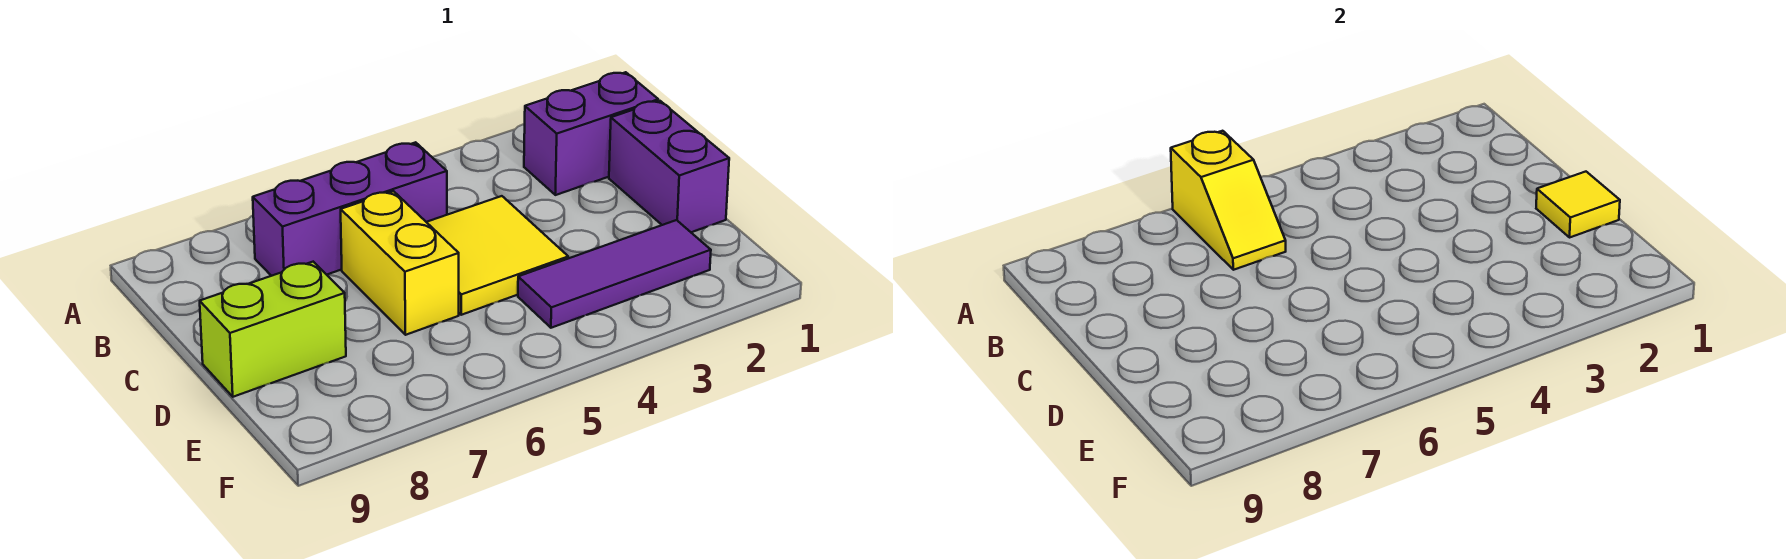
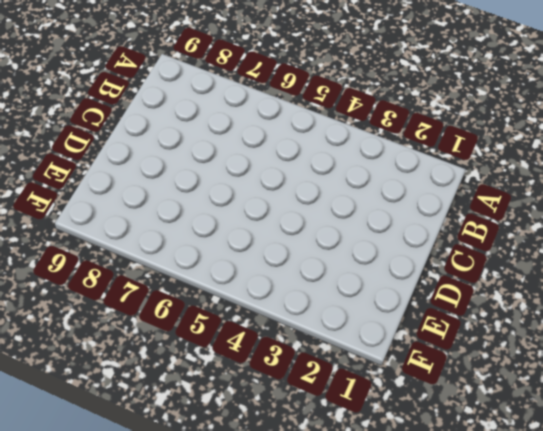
none -> purple brick B1:B2 level 1
none -> purple brick B5:B7 level 1

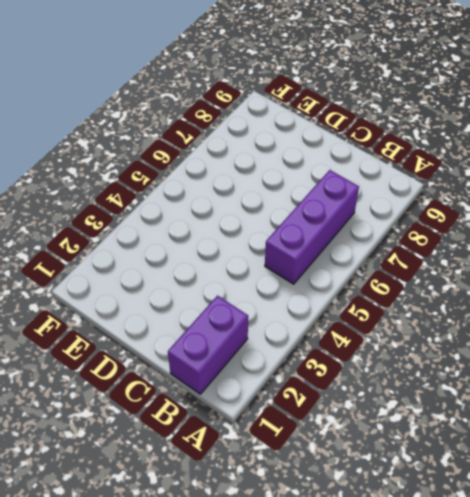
none -> purple brick C1:D1 level 1
none -> yellow tile C4:D5 level 1

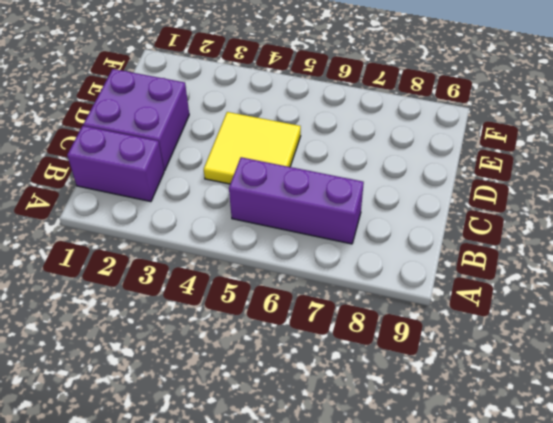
purple brick C1:D2 level 1 -> purple brick C1:D1 level 1
none -> yellow brick C6:D6 level 1
none -> lime brick D8:D9 level 1

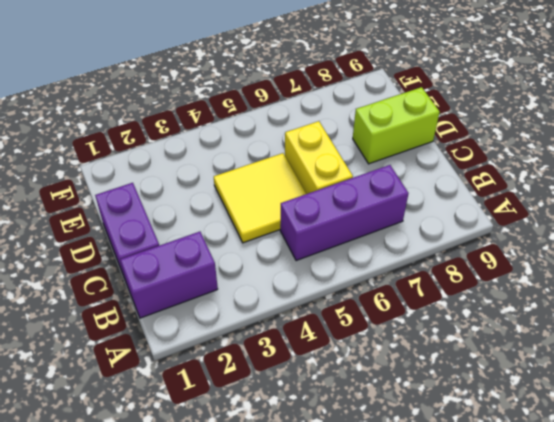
none -> purple tile E2:E4 level 1
none -> yellow slope A6:B6 level 2 top A

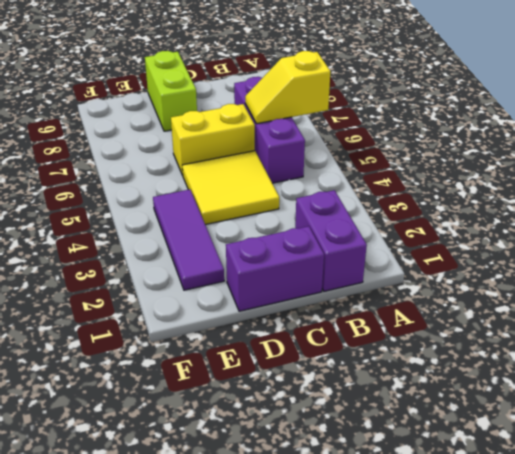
none -> yellow tile D1 level 2

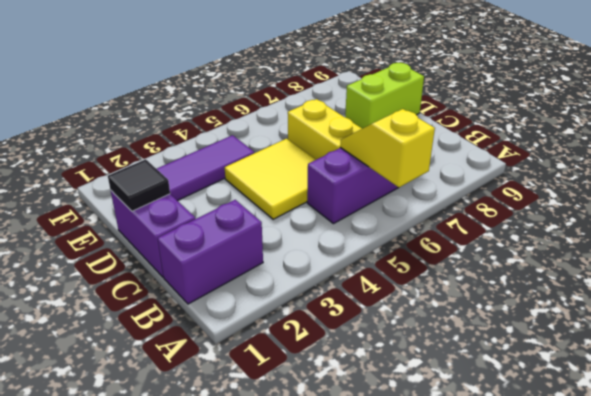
black tile D1 level 2 -> yellow tile D1 level 2

